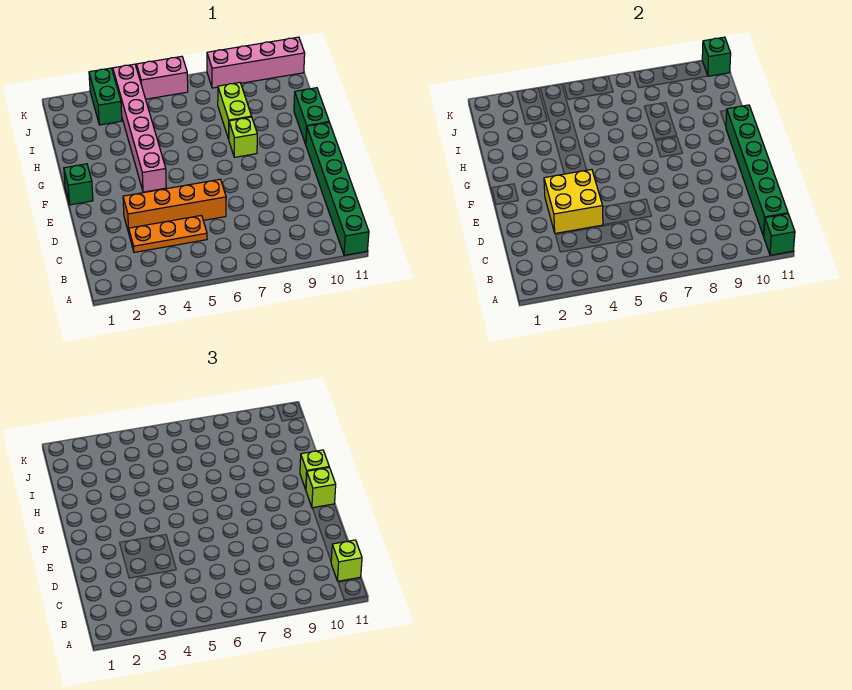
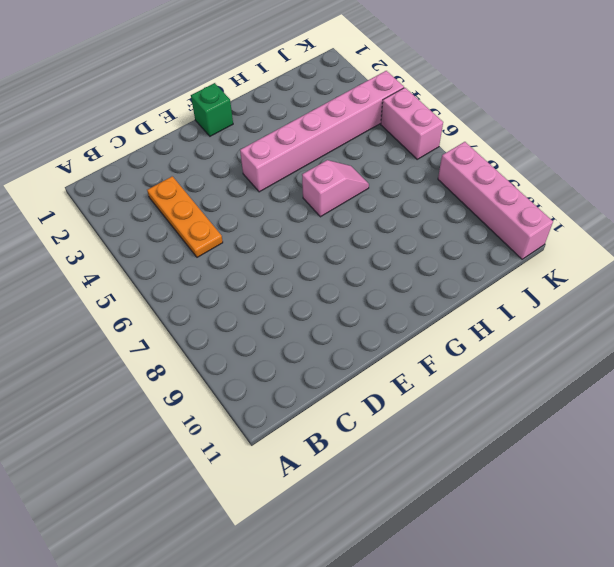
pink slope G6:H6 level 1 top G -> none
none -> green brick A11:F11 level 1
none -> orange brick D3:D6 level 1
none -> lime brick G8 level 1

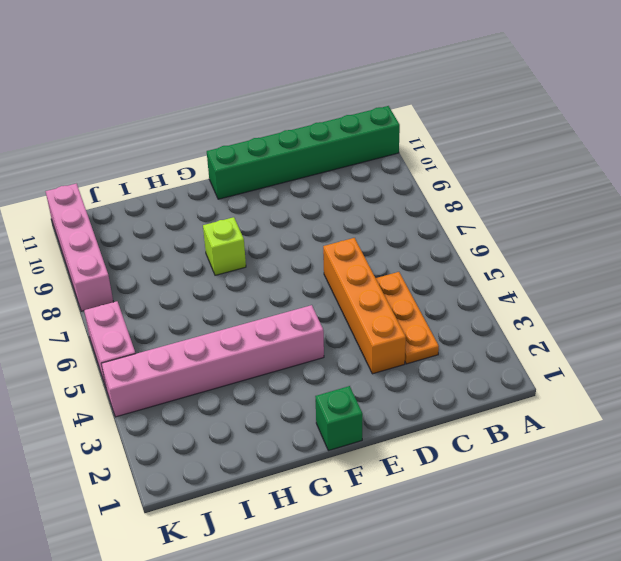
none -> green brick G11:H11 level 1
none -> lime brick H8:I8 level 1
none -> green brick J3:K3 level 1

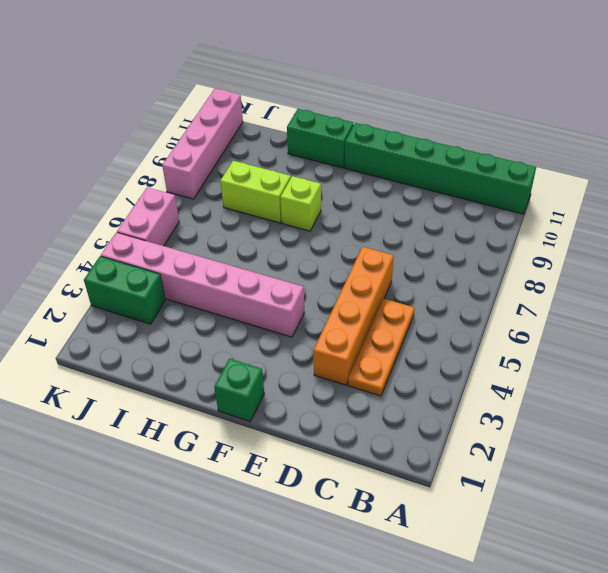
none -> green brick A11 level 2
none -> green brick B11:G11 level 2
none -> yellow brick D3:E4 level 2

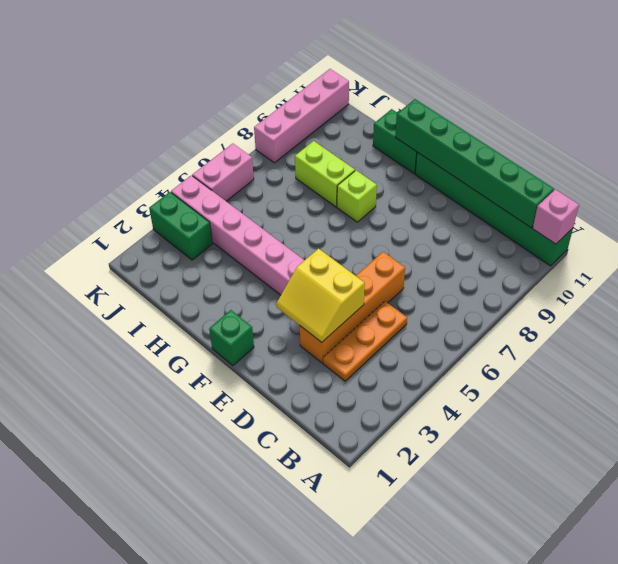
pink brick A11 level 2 -> green brick A11 level 2
yellow slope D3:E4 level 2 top 4 -> yellow brick D3:E4 level 2
none -> green brick K11 level 2
none -> lime brick B11 level 3
none -> lime brick F11 level 3

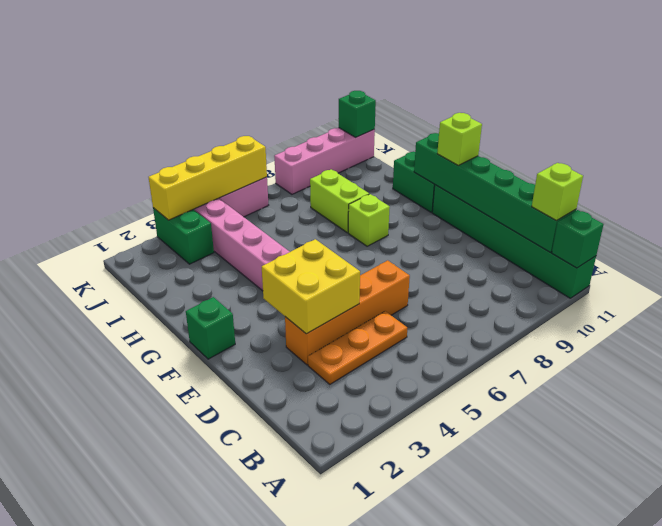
yellow brick K3:K6 level 2 -> none
none -> lime brick G11 level 3

